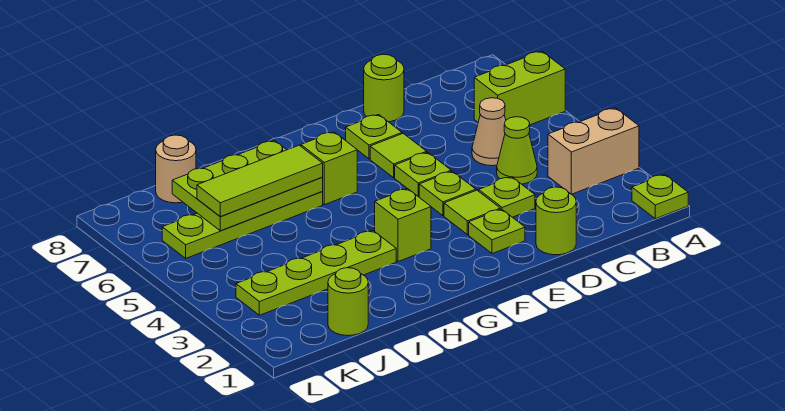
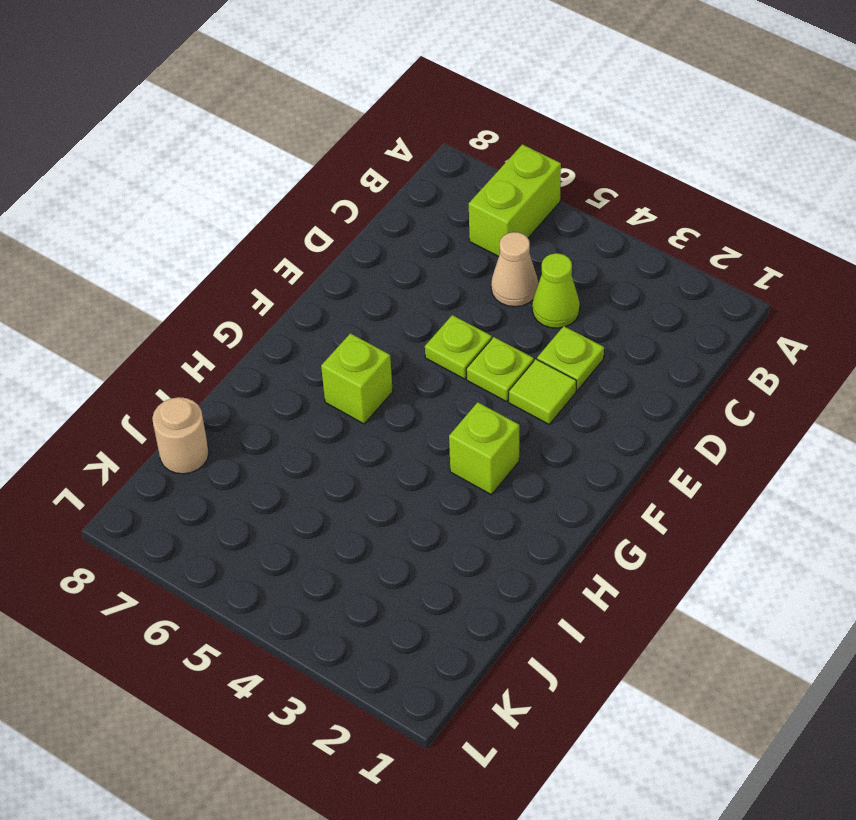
none -> lime plate A1 level 1
none -> tan brick A3:B3 level 1
none -> lime round brick D1 level 1

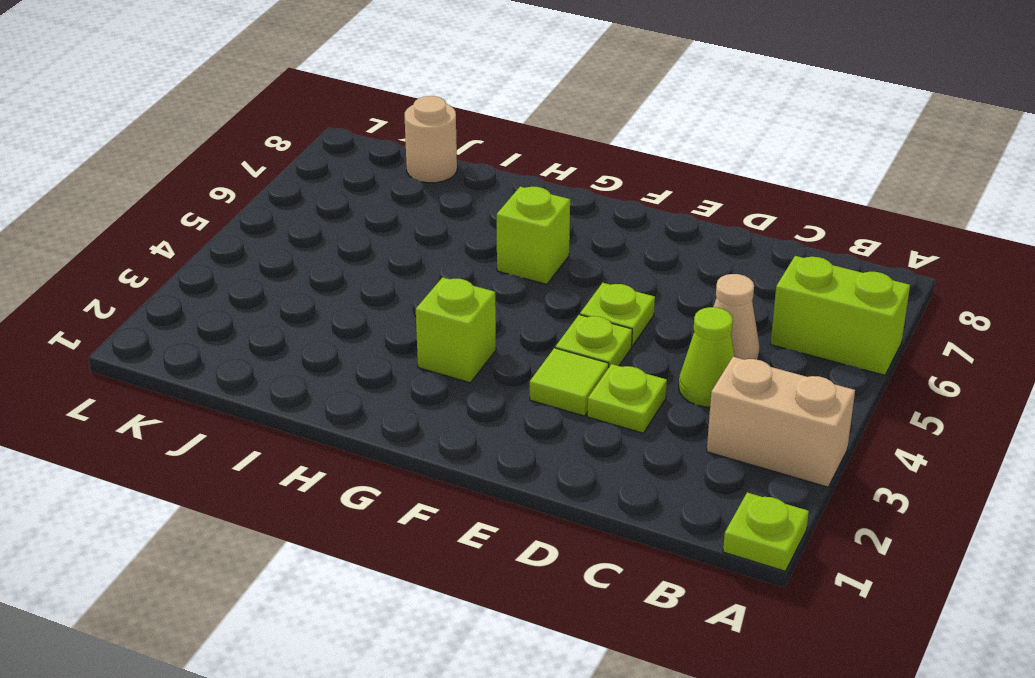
none -> lime round brick D1 level 1
none -> lime round brick D8 level 1
none -> lime plate E2 level 1

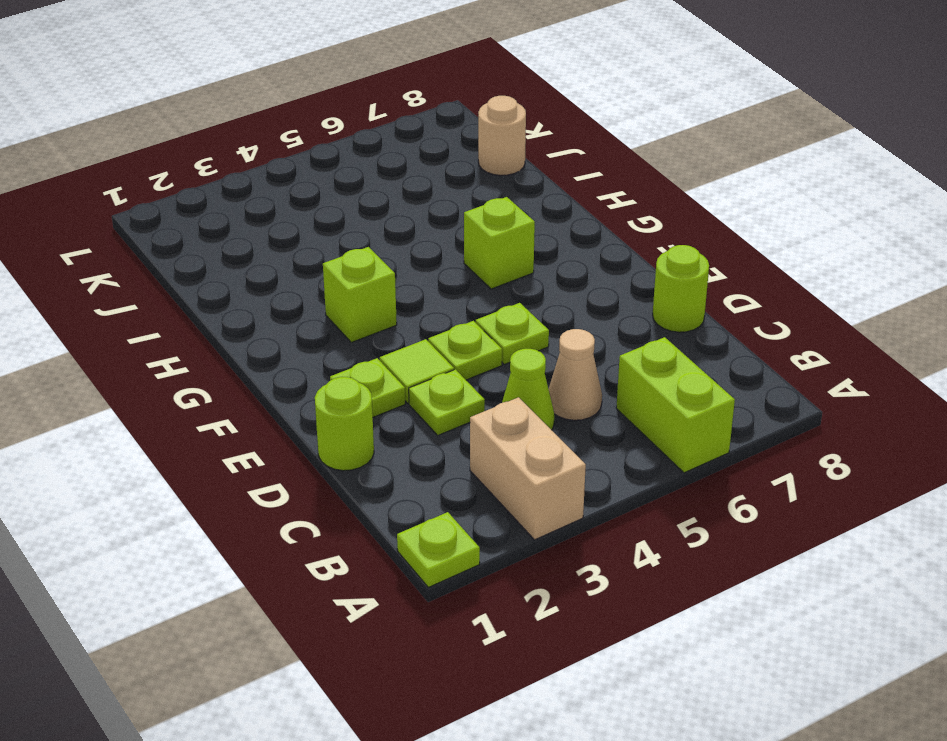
none -> lime tile E6 level 1
none -> lime plate E7 level 1
none -> lime plate H3:K3 level 1

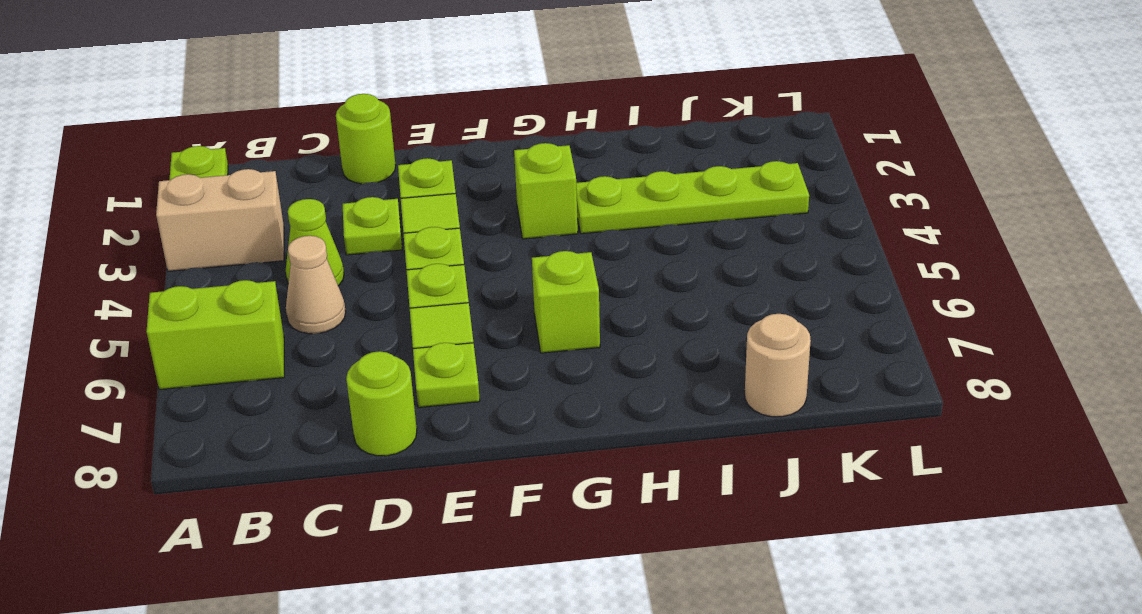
none -> lime plate H6:K6 level 1
none -> lime round brick J1 level 1
none -> lime plate H6:J7 level 2

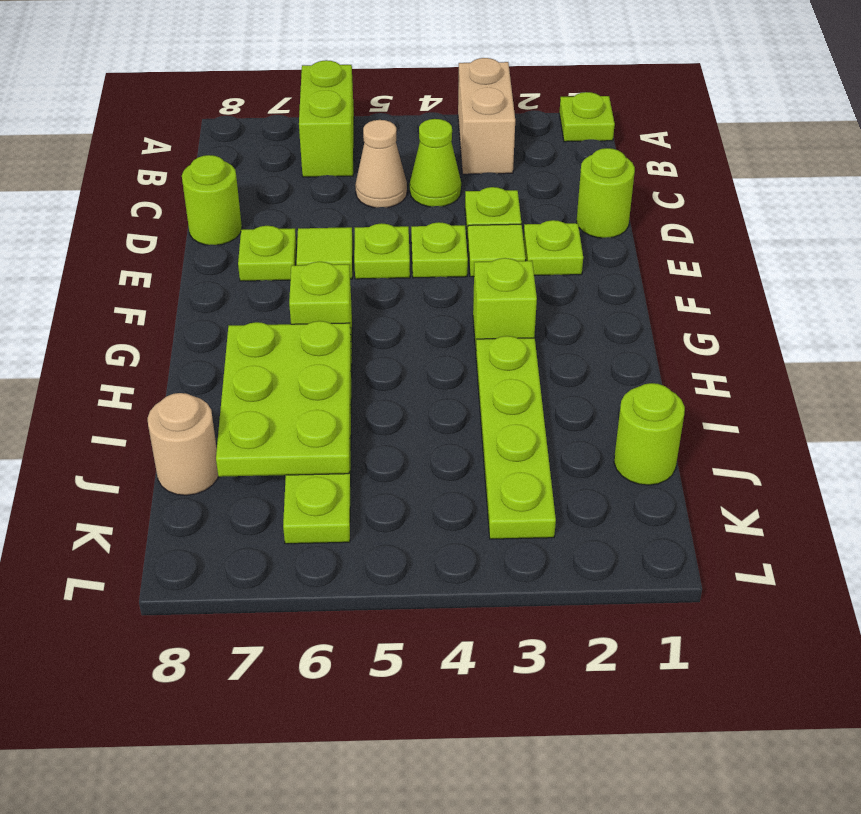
none -> lime tile H6:J6 level 3

